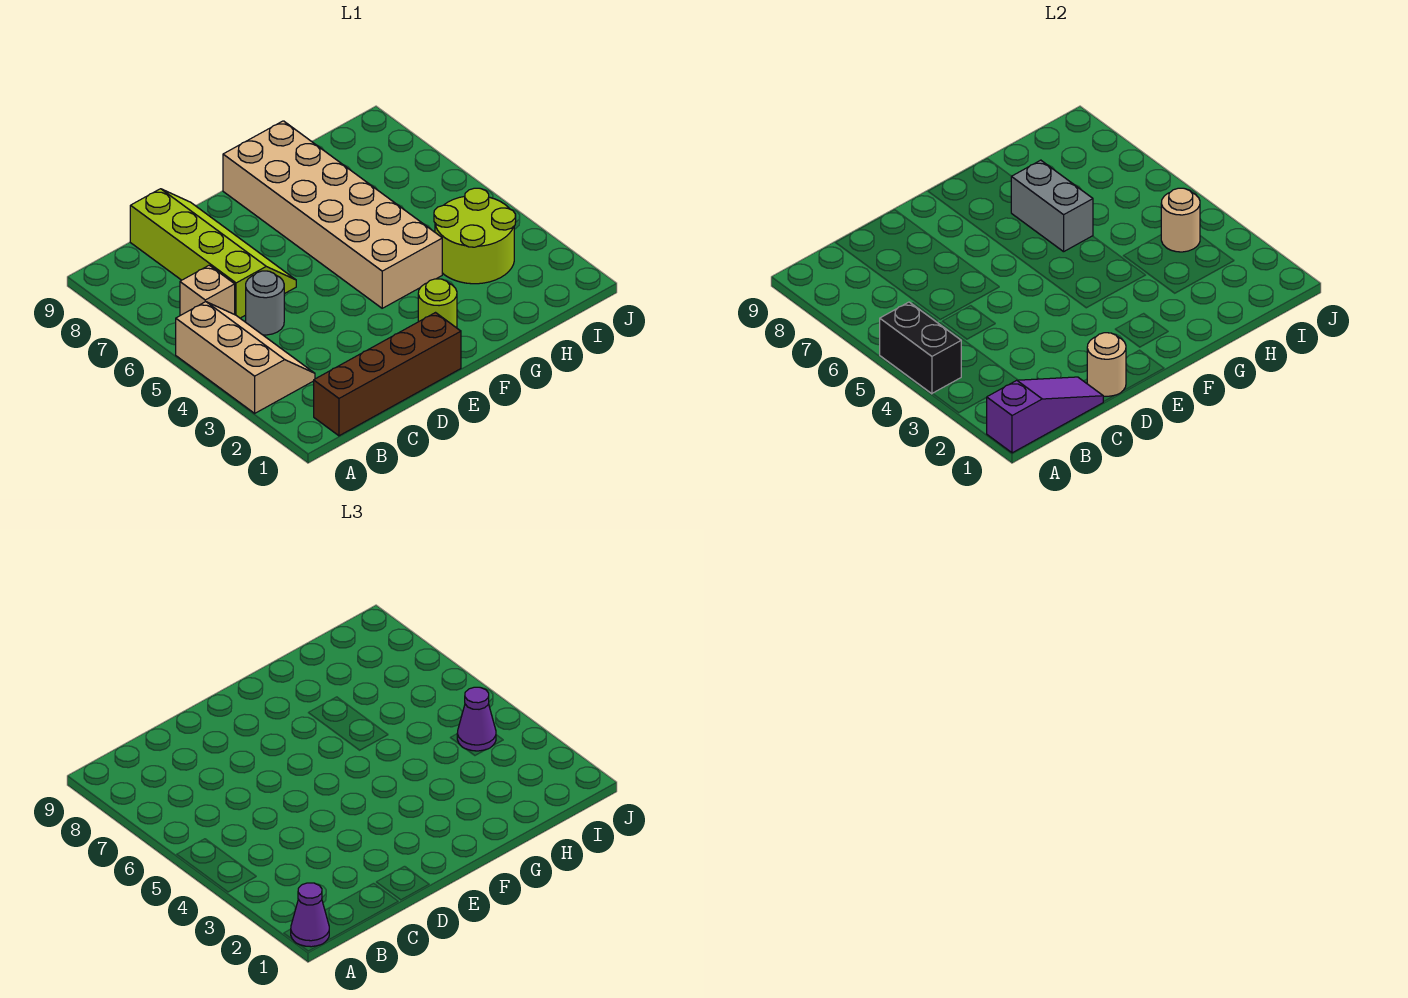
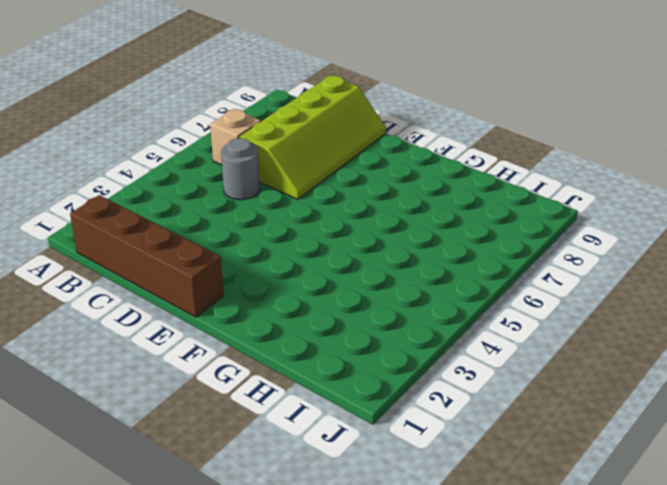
none -> tan slope A3:B5 level 1 top A
none -> lime round brick F2 level 1
none -> tan brick F4:G9 level 1

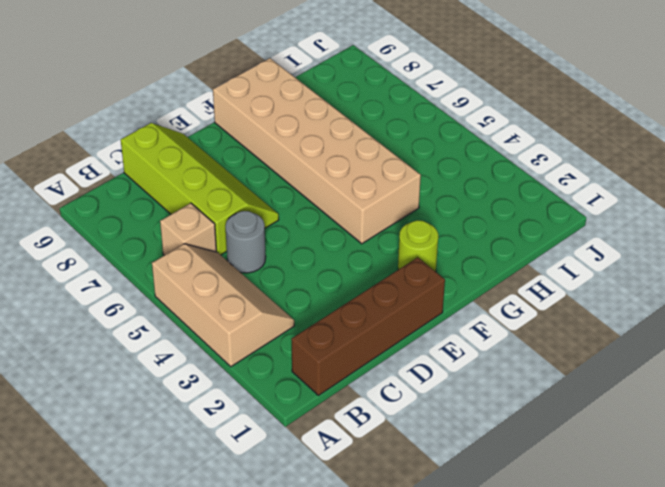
none -> lime round brick H3:I4 level 1
none -> purple slope A1:C1 level 2 top A
none -> black brick A4:A5 level 2

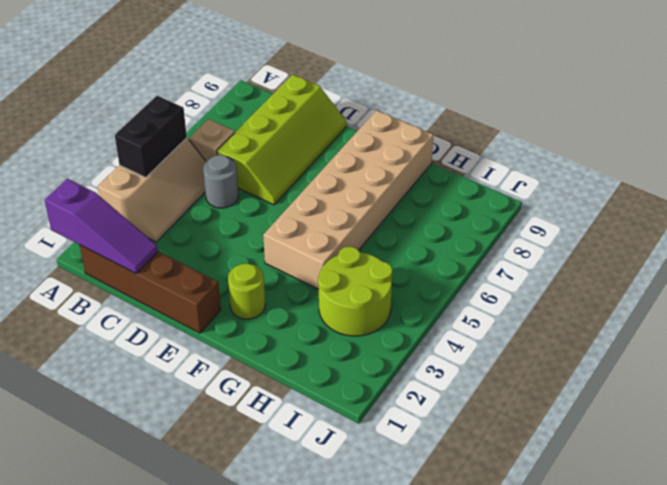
none -> tan round brick D1 level 2
none -> grey brick G6:G7 level 2
none -> tan round brick I4 level 2

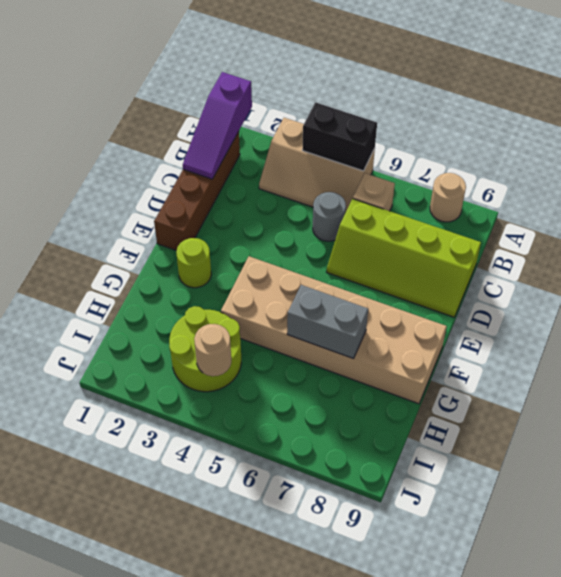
tan round brick A8 level 1 -> tan round brick D1 level 2
none -> purple cone A1 level 3
none -> purple cone I4 level 3

